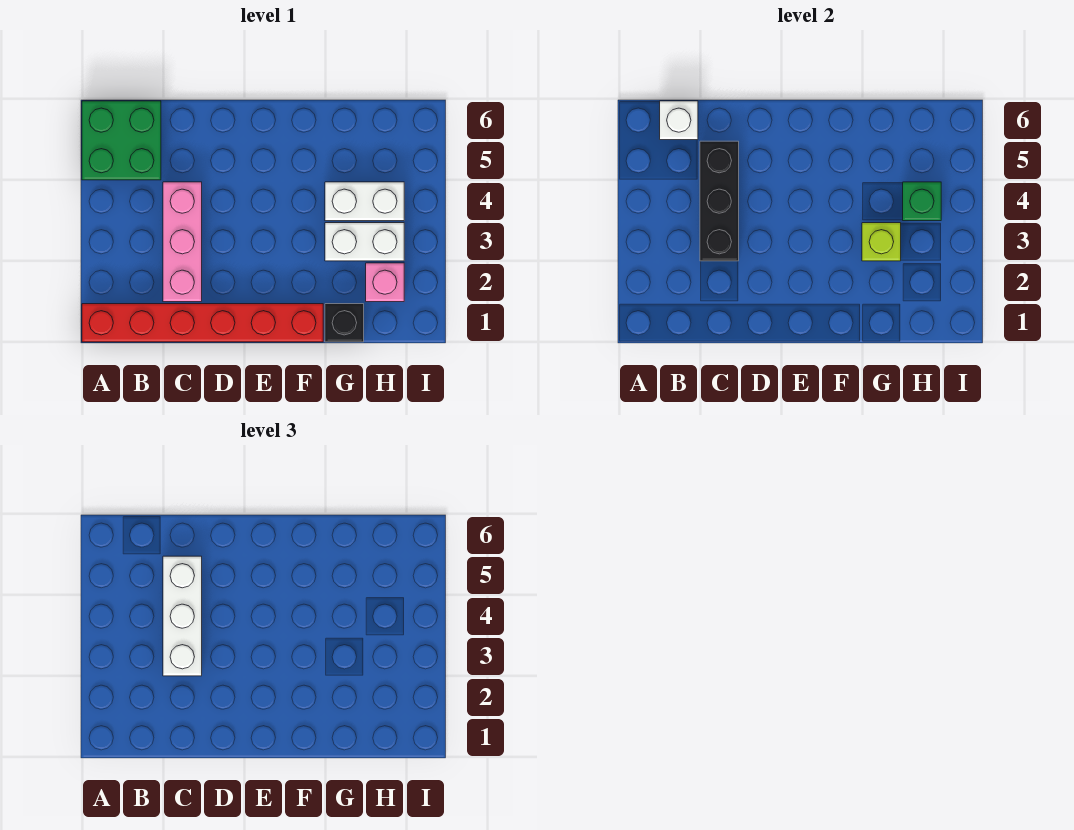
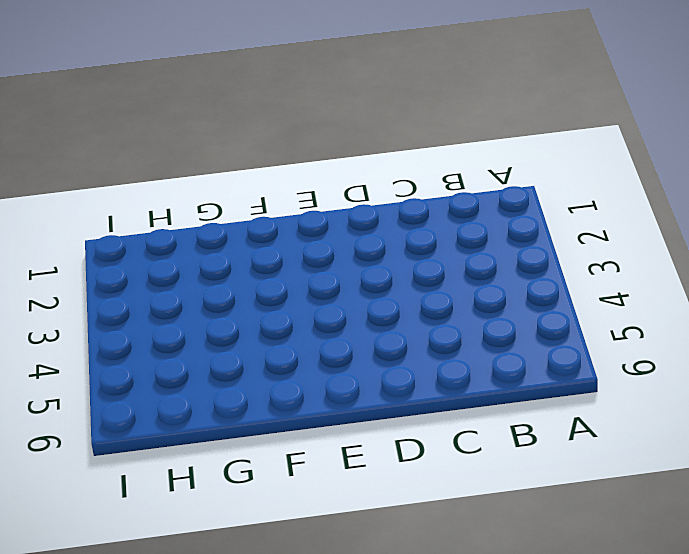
none -> red brick A1:F1 level 1
none -> green brick A5:B6 level 1
none -> pink brick C2:C4 level 1

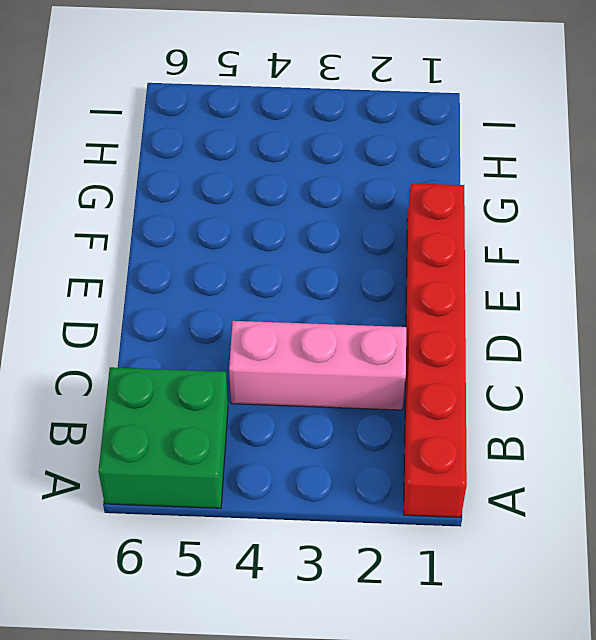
none -> black brick G1 level 1
none -> white brick G3:H3 level 1
none -> white brick G4:H4 level 1

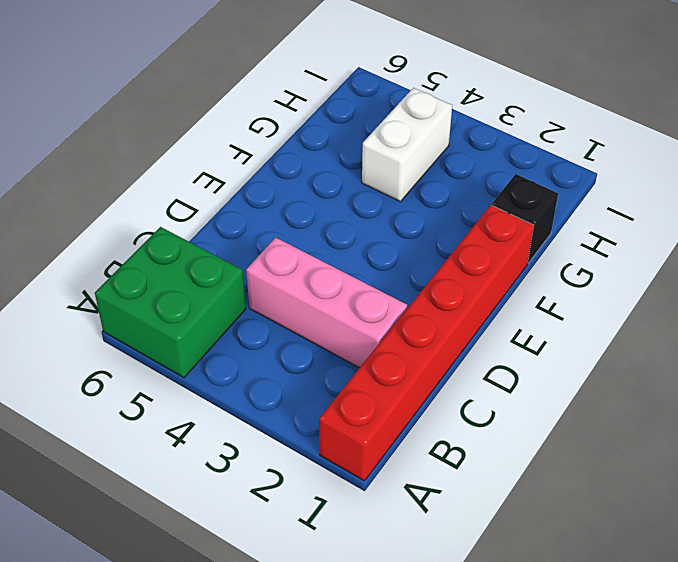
none -> white brick G3:H3 level 1
none -> pink brick H2 level 1
none -> white brick B6 level 2

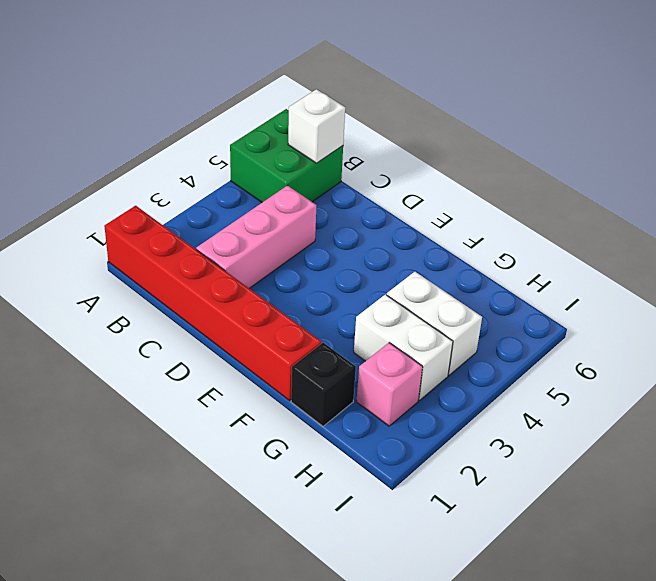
none -> black brick C3:C5 level 2
none -> lime brick G3 level 2
none -> green brick H4 level 2

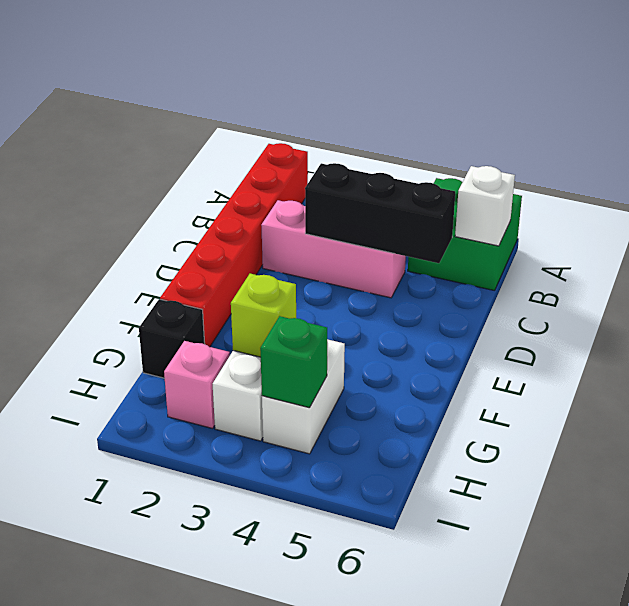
none -> white brick C3:C5 level 3

